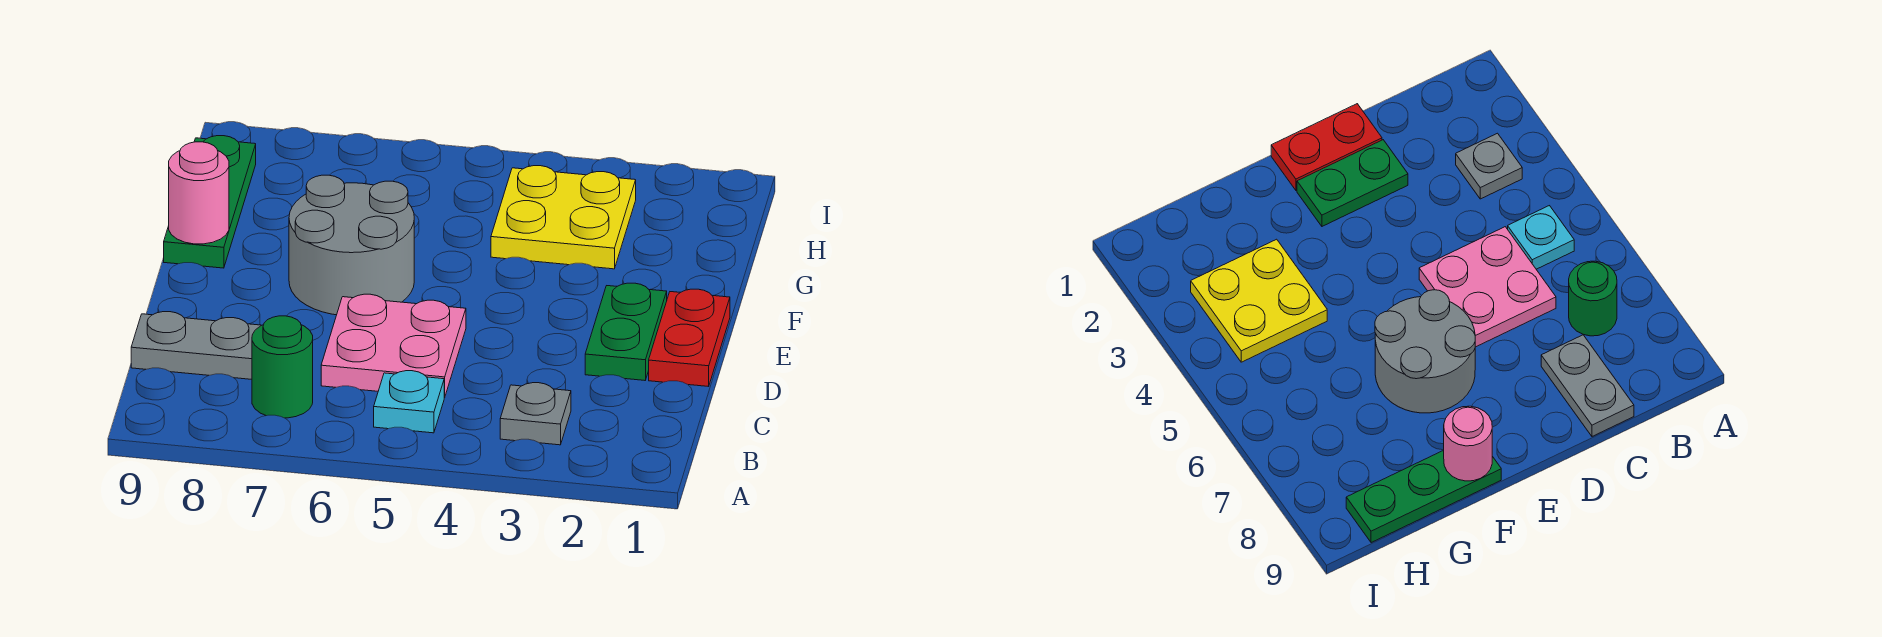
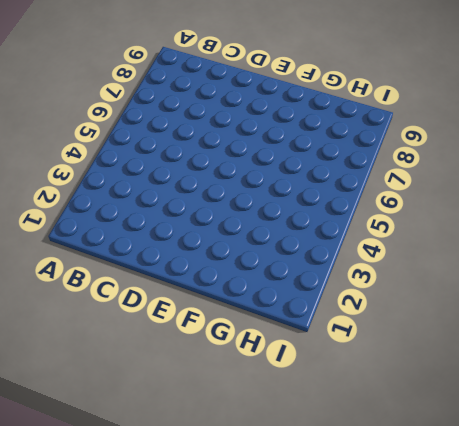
none -> grey plate B3 level 1
none -> cyan plate B5 level 1

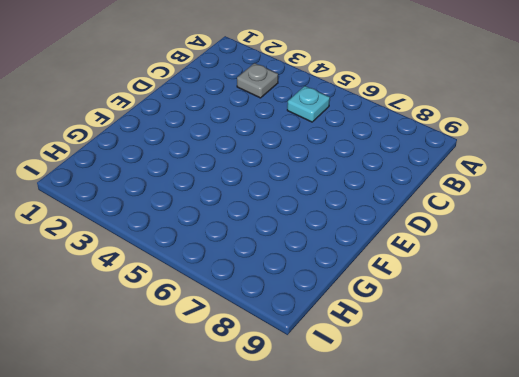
none -> green round brick B7 level 1
none -> pink plate C5:D6 level 1

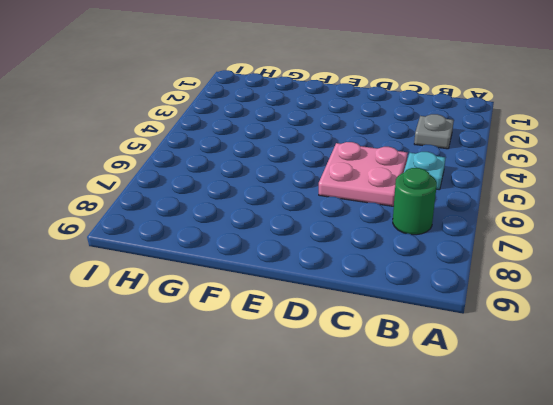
none -> grey plate C8:C9 level 1
none -> red plate D1:E1 level 1

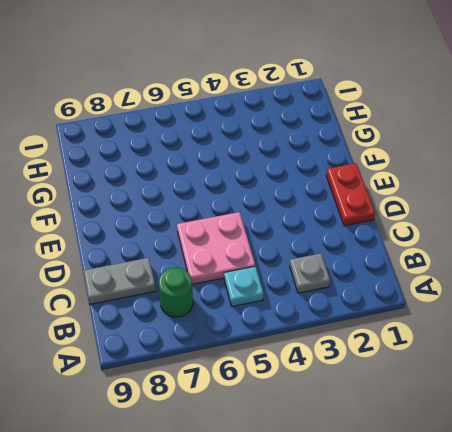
none -> green plate D2:E2 level 1
none -> grey round brick E6:F7 level 1

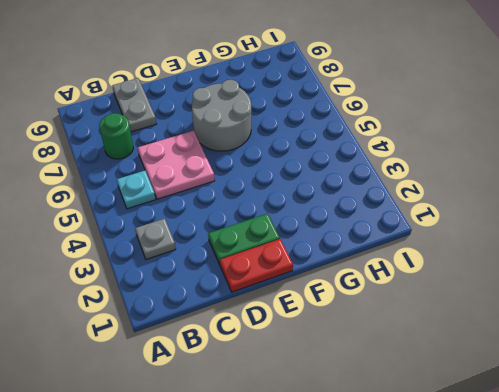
none -> green plate F9:H9 level 1
none -> yellow plate G3:H4 level 1

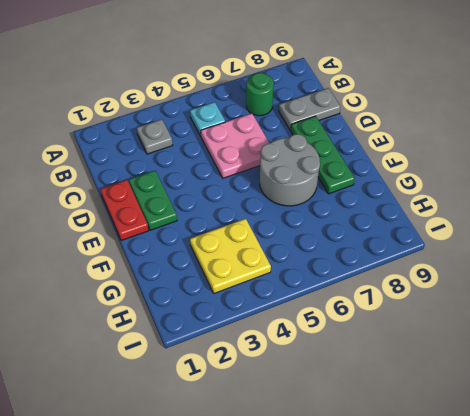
green plate D8:F8 level 1 -> green plate F9:H9 level 1
none -> pink round brick F9 level 2

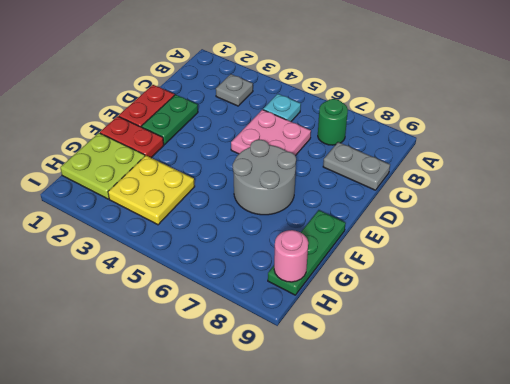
red plate F1:F2 level 1 -> none
lime plate G1:H2 level 1 -> none
pink round brick H9 level 2 -> pink round brick F9 level 2

